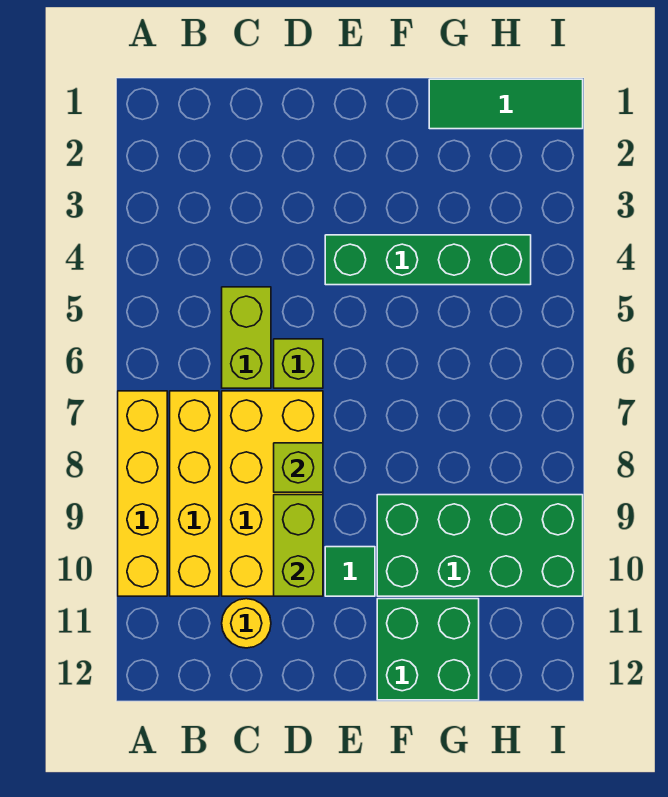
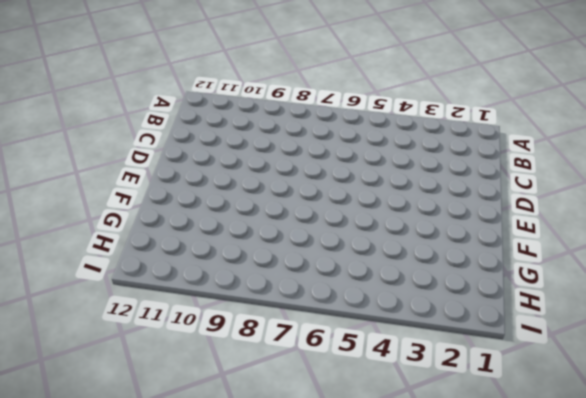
none -> yellow brick A7:A10 level 1
none -> yellow brick B7:B10 level 1
none -> lime brick C5:C6 level 1

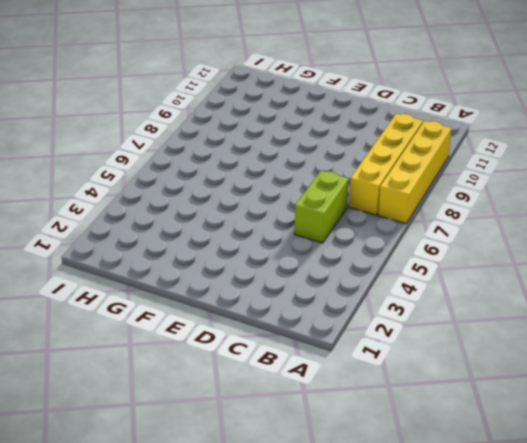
none -> yellow brick C7:D10 level 1
none -> yellow round brick C11 level 1
none -> lime brick D6 level 1

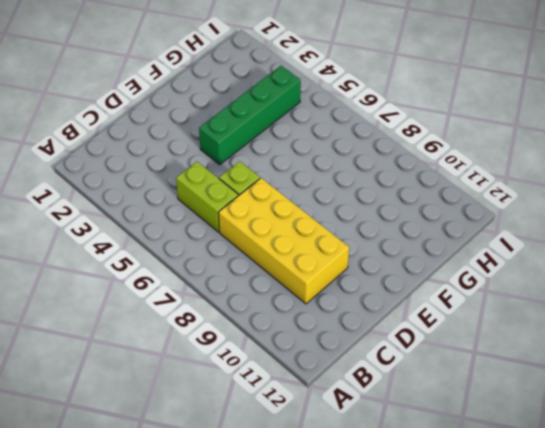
none -> yellow brick A7:A10 level 1
none -> yellow brick B7:B10 level 1
none -> yellow round brick C11 level 1

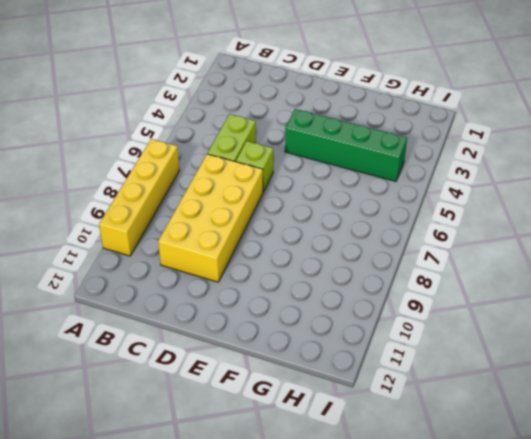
none -> yellow brick B7:B10 level 1
none -> yellow round brick C11 level 1
none -> green tile E10 level 1

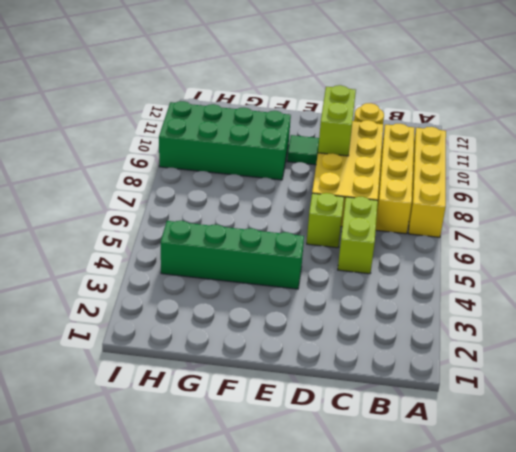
none -> green brick F11:G12 level 1
none -> green tile G1:I1 level 1
none -> lime brick D8 level 2

